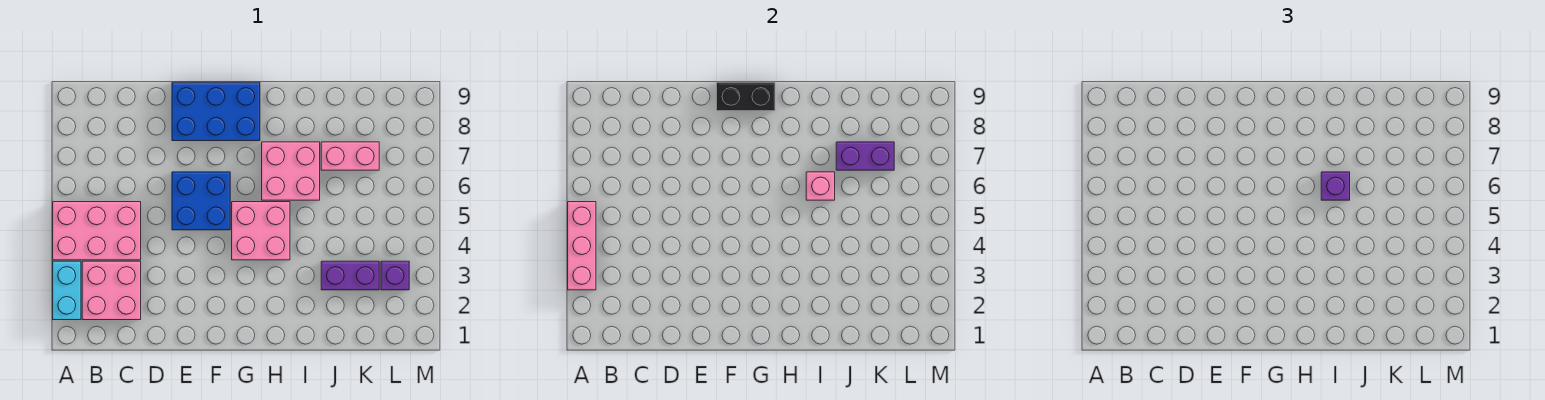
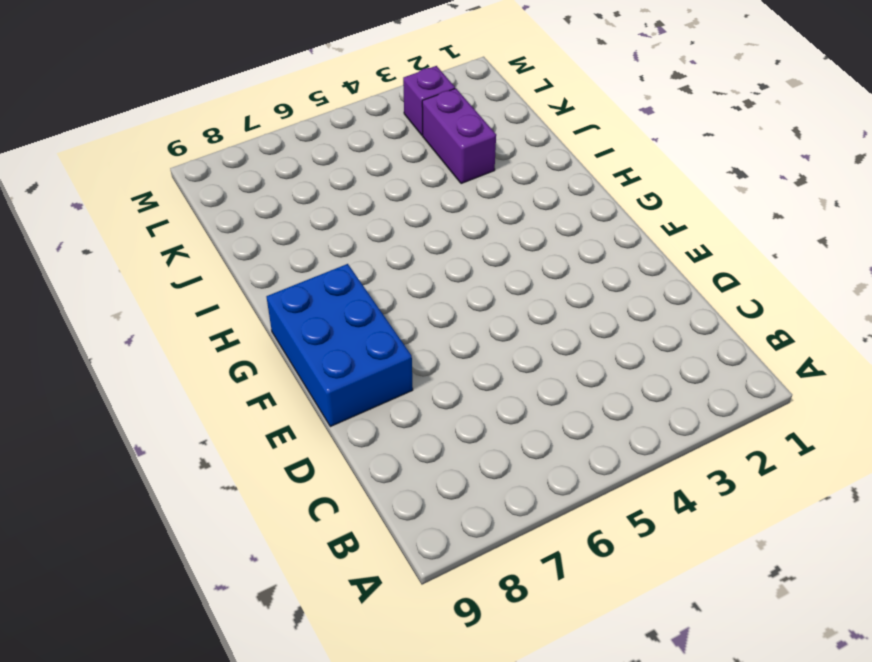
none -> cyan brick A2:A3 level 1
none -> pink brick A4:C5 level 1
none -> pink brick B2:C3 level 1

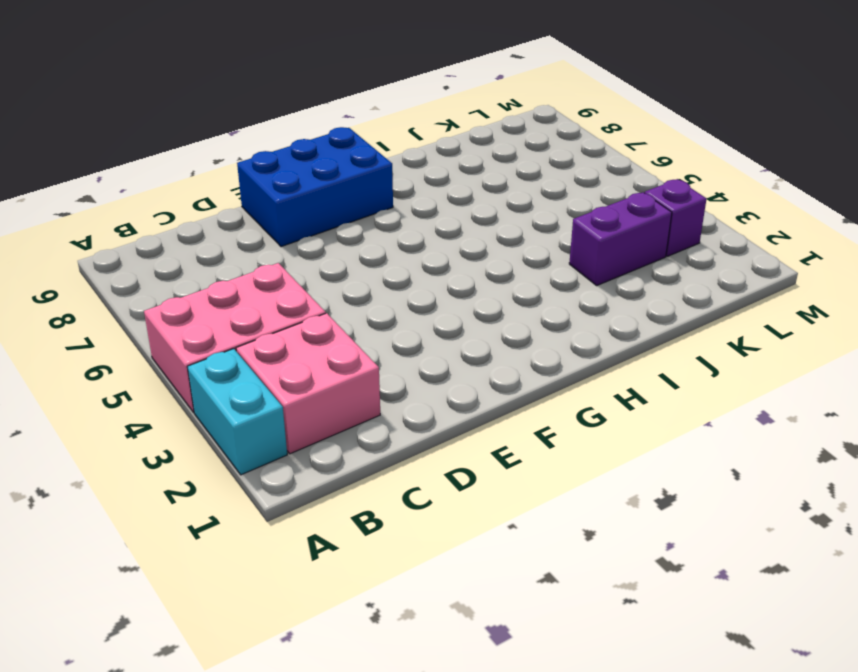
none -> blue brick E5:F6 level 1
none -> pink brick G4:H5 level 1
none -> pink brick H6:I7 level 1

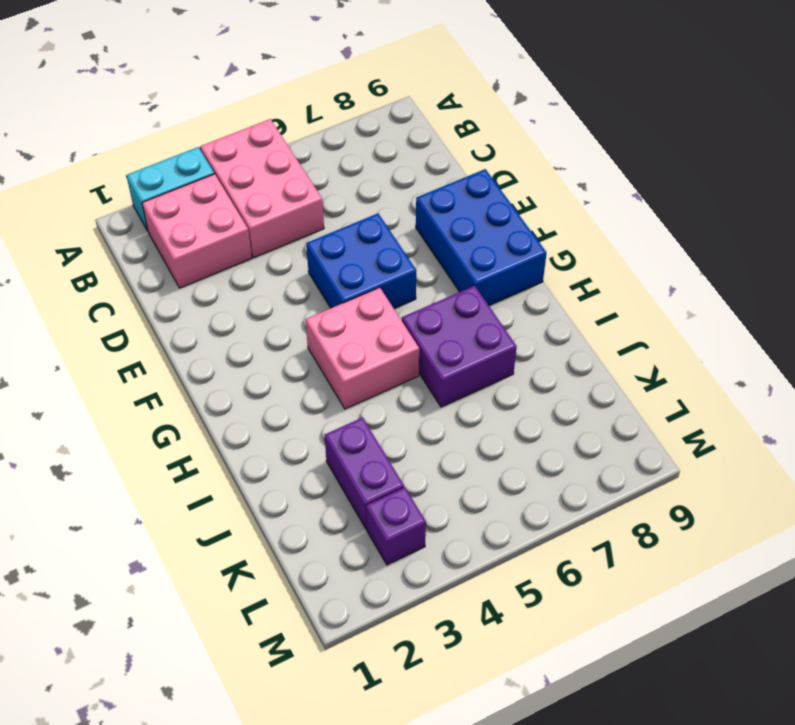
purple brick H6:I7 level 1 -> pink brick H6:I7 level 1
none -> pink brick J7:K7 level 1
none -> pink brick A3:A5 level 2
none -> black brick F9:G9 level 2

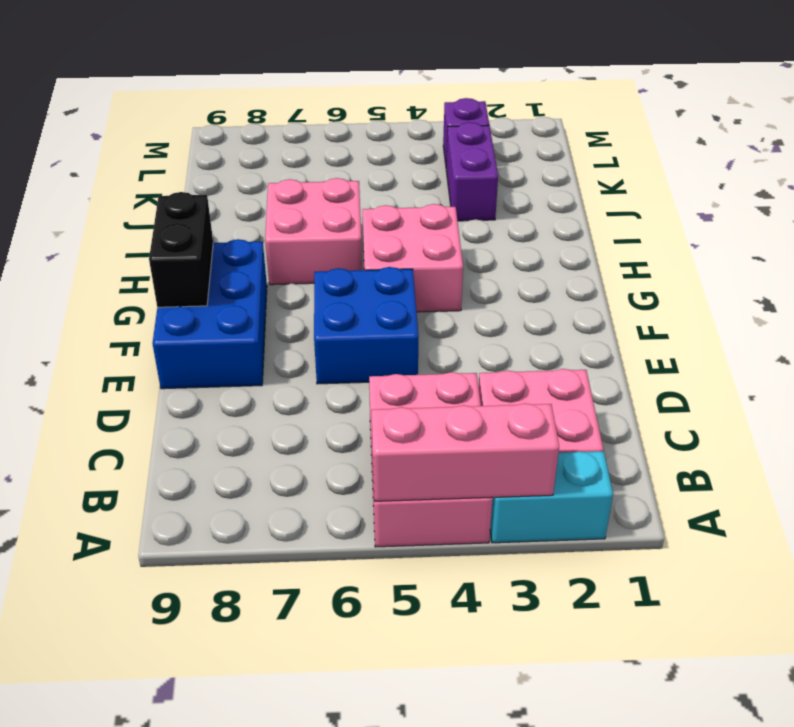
none -> pink brick J7:K7 level 1
none -> pink brick I6 level 2
none -> purple brick J7:K7 level 2

